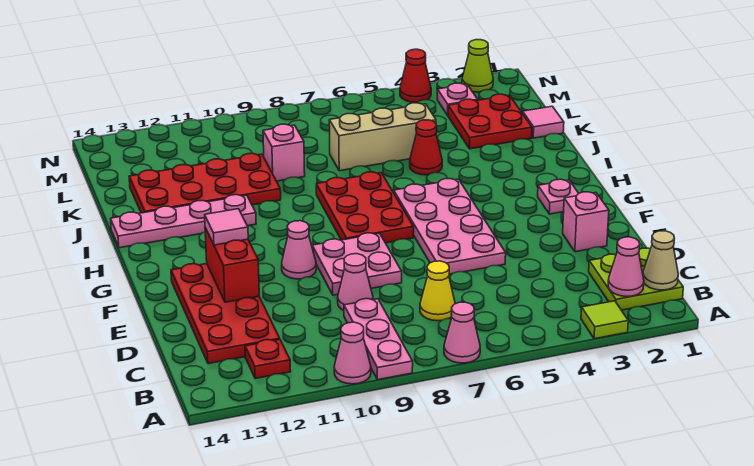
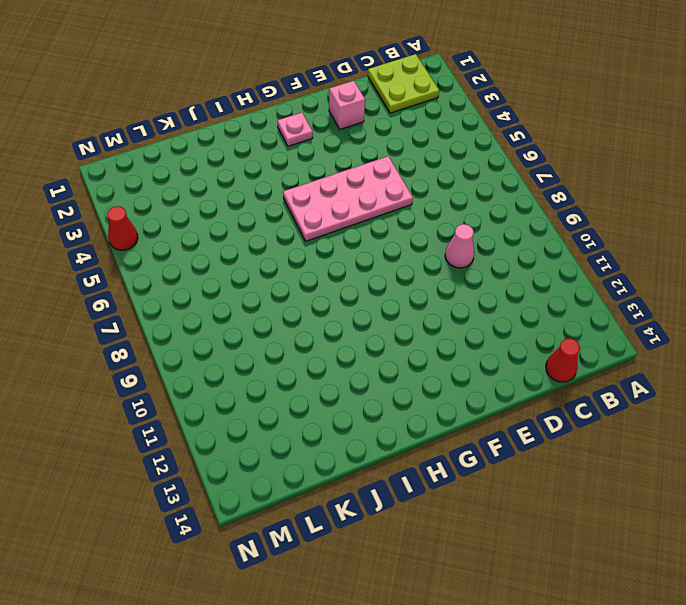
red cone C14 level 1 -> red cone J5 level 1
none -> lime tile A3 level 1
none -> pink cone A7 level 1
none -> pink plate A9:C9 level 1

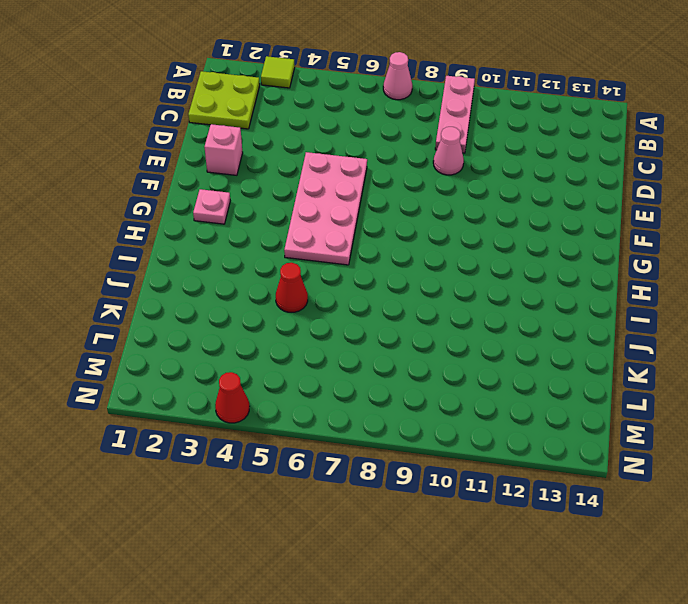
none -> pink cone A10 level 1
none -> red plate B12 level 1
none -> yellow cone C7 level 1

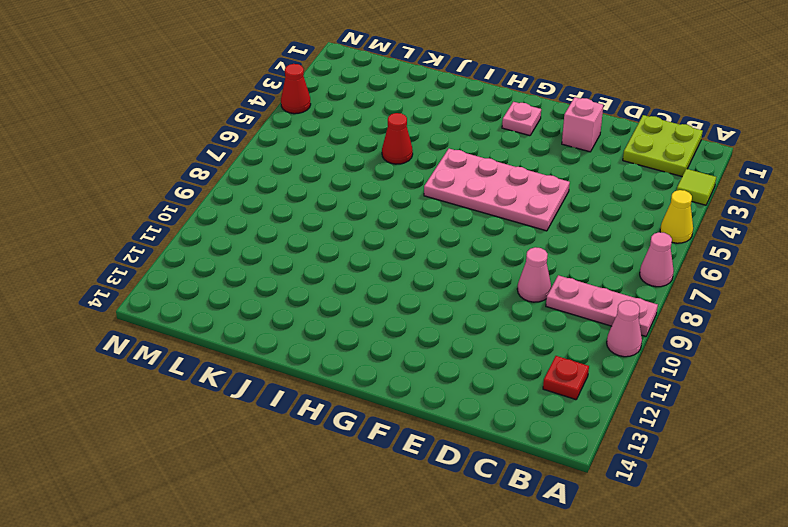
yellow cone A5 level 1 -> yellow cone C7 level 1
none -> red plate C12:F13 level 1
none -> pink plate E8:F9 level 1
none -> pink cone F10 level 1

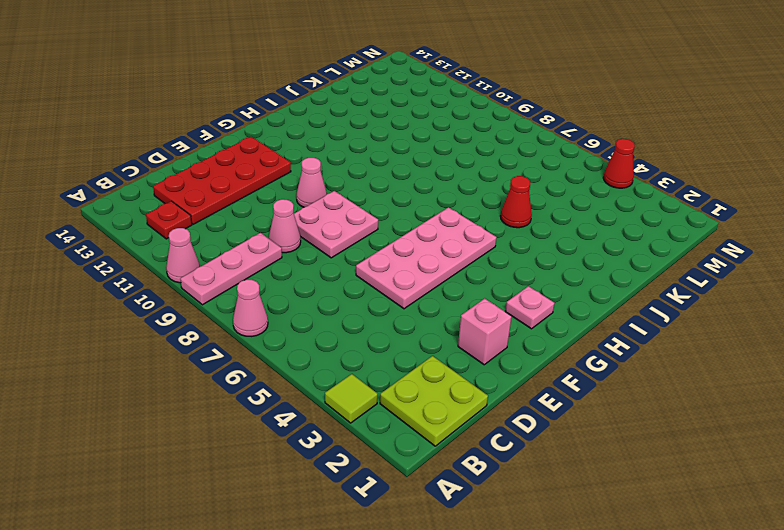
none -> yellow cone C7 level 1
none -> red plate G7:I8 level 1
none -> pink plate I11:I14 level 1

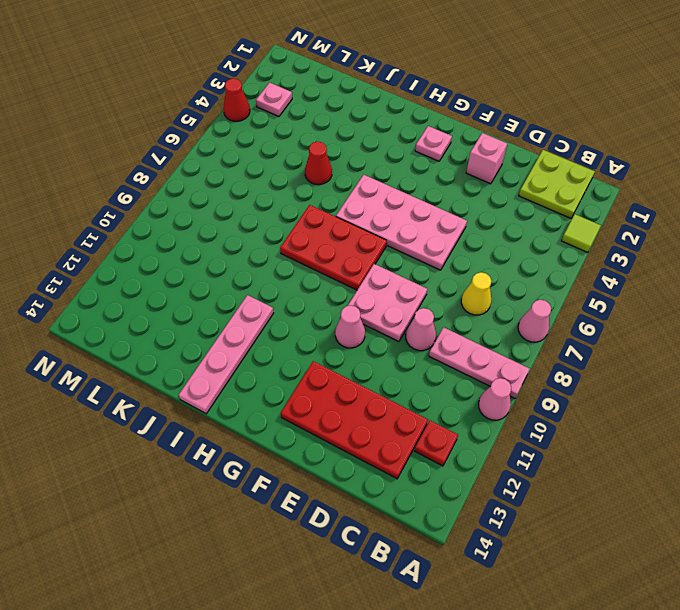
none -> red plate J10:K13 level 1
none -> pink tile K1 level 1
none -> red plate K2:L3 level 1

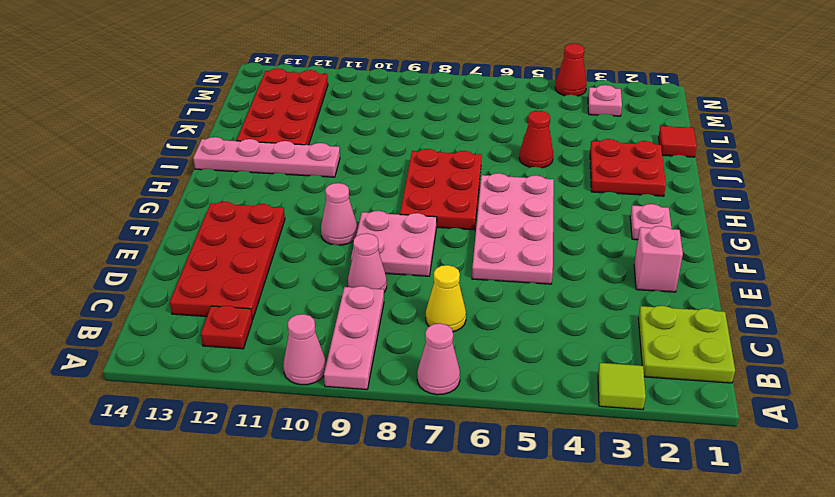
red plate I2:J3 level 1 -> red plate K2:L3 level 1
red plate J12:M13 level 1 -> red plate J10:K13 level 1
red tile K1 level 1 -> pink tile K1 level 1
none -> tan brick K5:K7 level 1
none -> pink brick K9 level 1
none -> lime cone N2 level 1

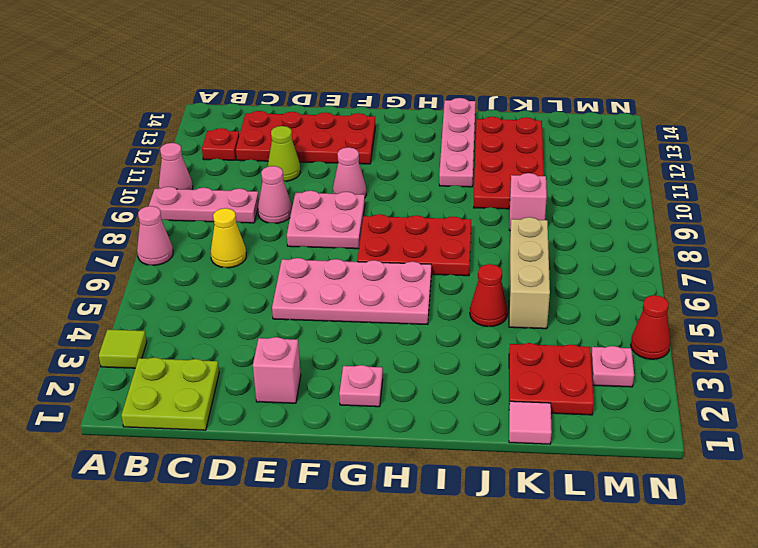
lime cone D11 level 1 -> lime cone N2 level 1
none -> tan cone B1 level 2
none -> pink cone B2 level 2
none -> red brick E12:F12 level 2

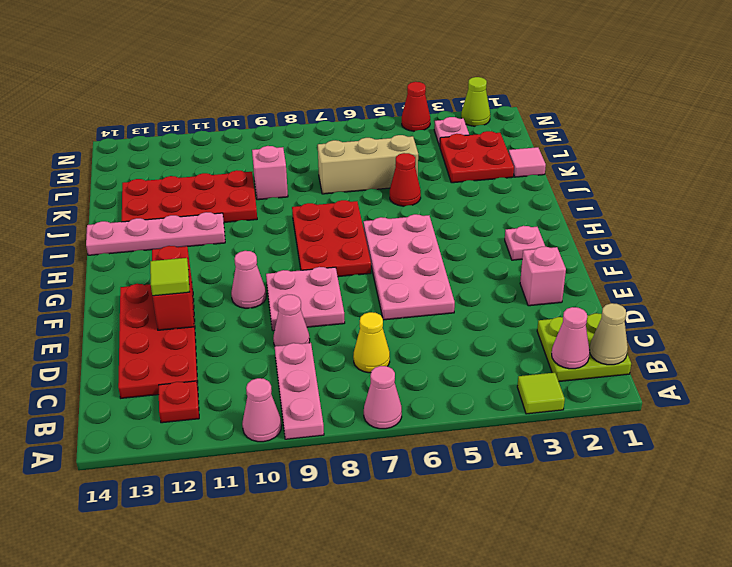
lime tile E12 level 3 -> none
none -> pink tile F12 level 3

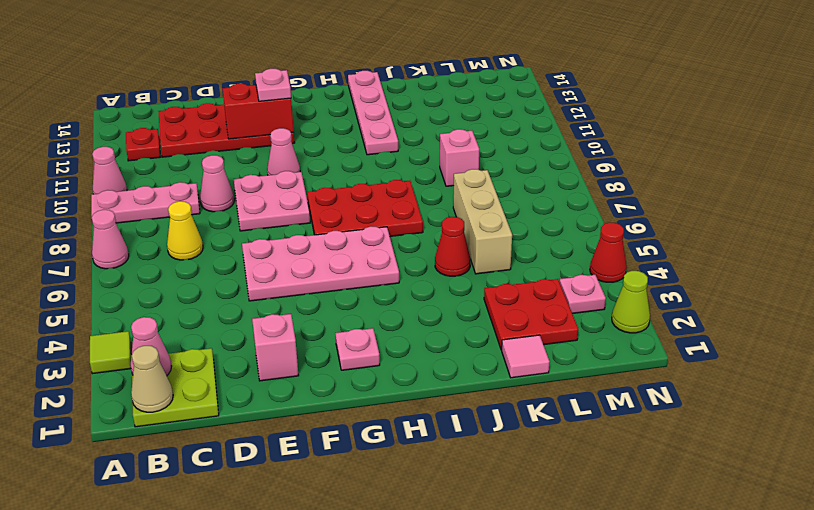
pink plate F12 level 3 -> pink tile F12 level 3
none -> red plate J10:K13 level 1

